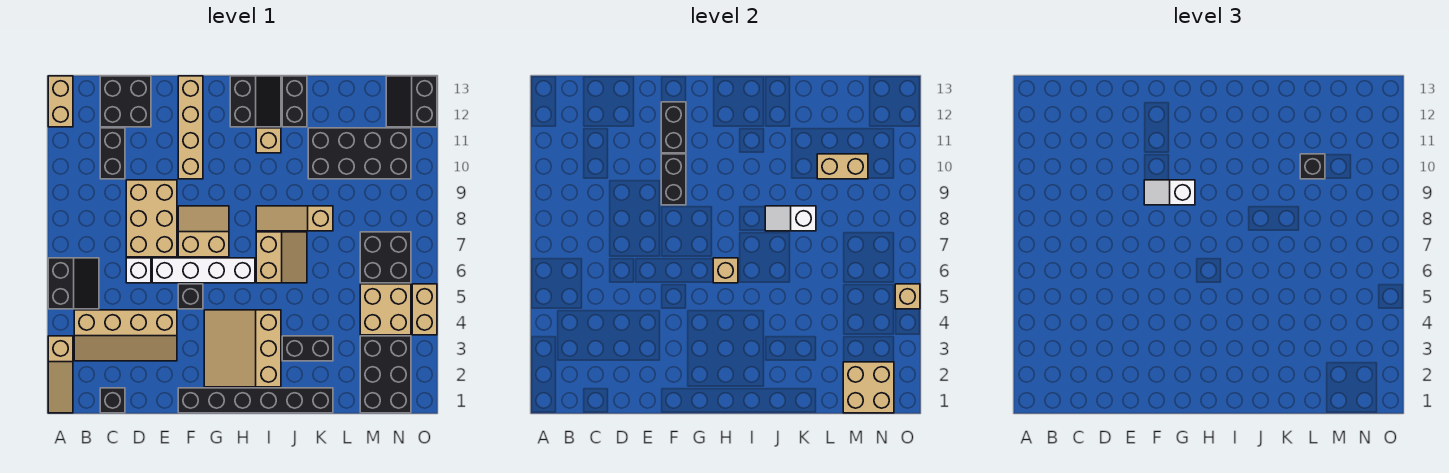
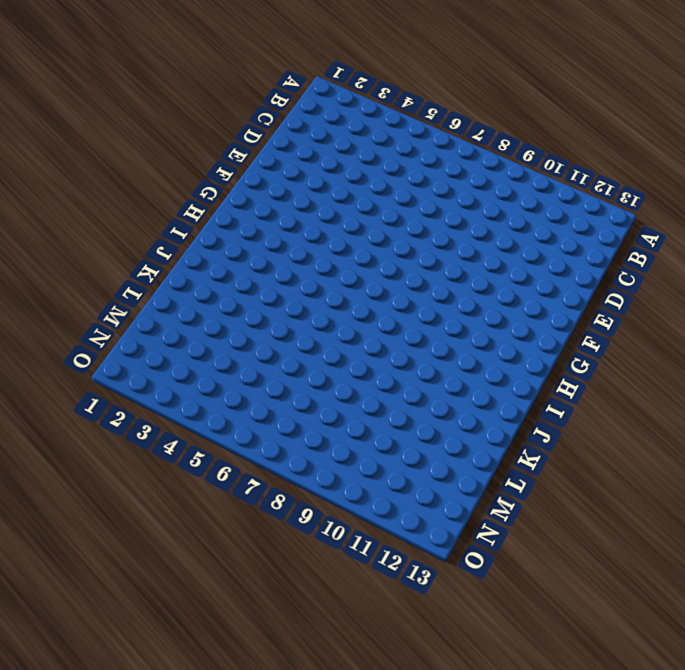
none -> tan slope A1:A3 level 1 top 3
none -> black slope A5:B6 level 1 top A
none -> tan brick A12:A13 level 1
none -> tan slope B3:E4 level 1 top 4

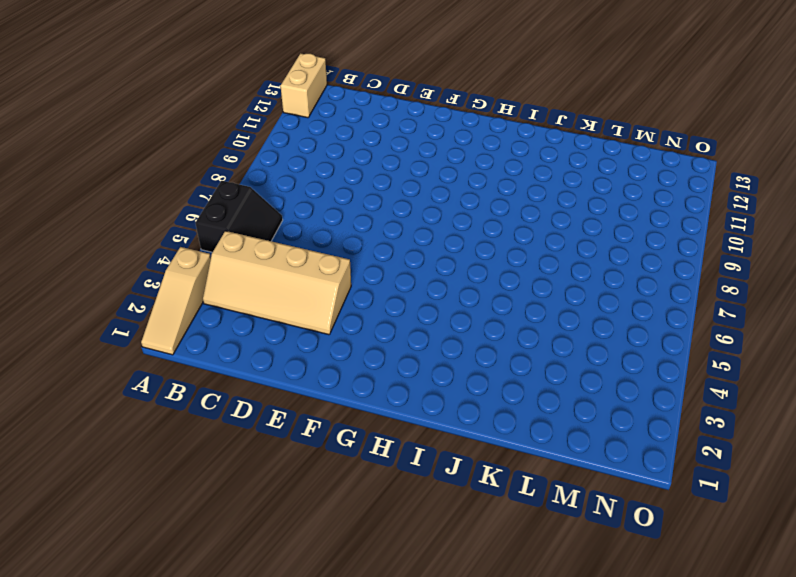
none -> black brick C1 level 1
none -> black brick C10:C11 level 1
none -> black brick C12:D13 level 1
none -> white brick D6 level 1

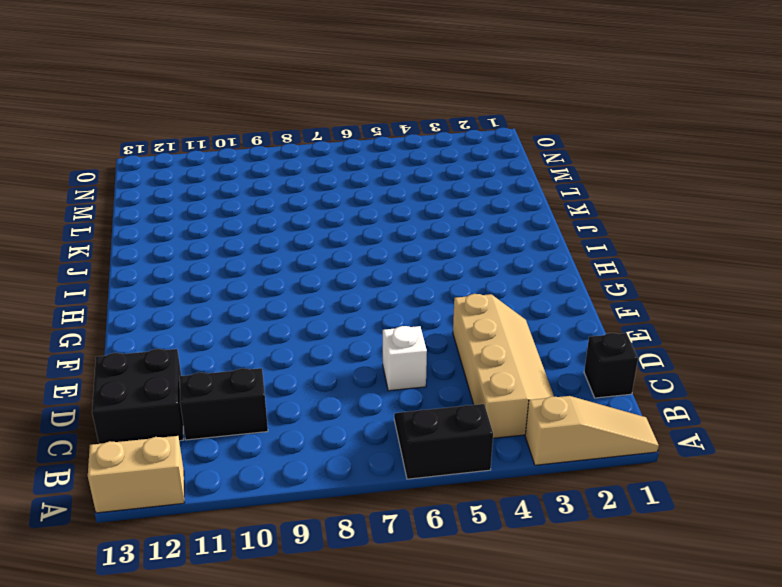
none -> tan brick D7:E9 level 1
none -> white brick E6:H6 level 1
none -> black brick F1:K1 level 1
none -> black brick F5 level 1

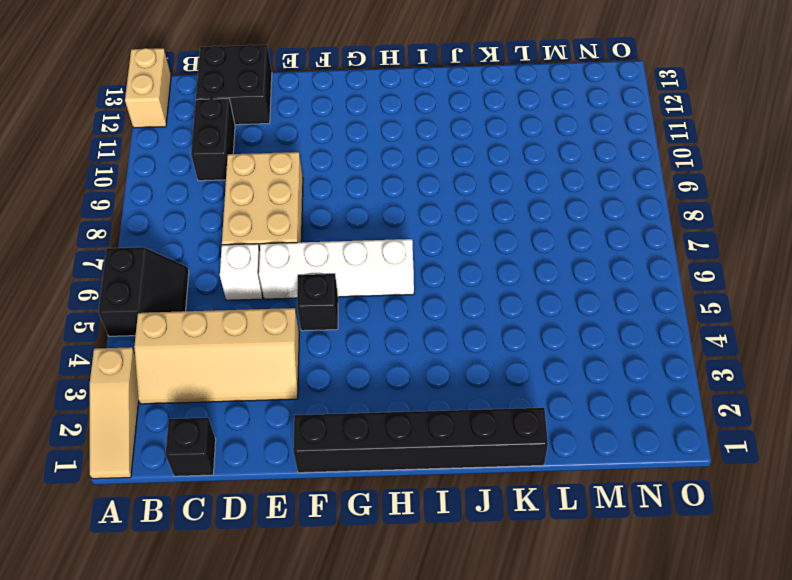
none -> tan slope F7:G8 level 1 top 7
none -> tan brick F10:F13 level 1
none -> tan slope G2:I4 level 1 top I
none -> black slope H12:I13 level 1 top H

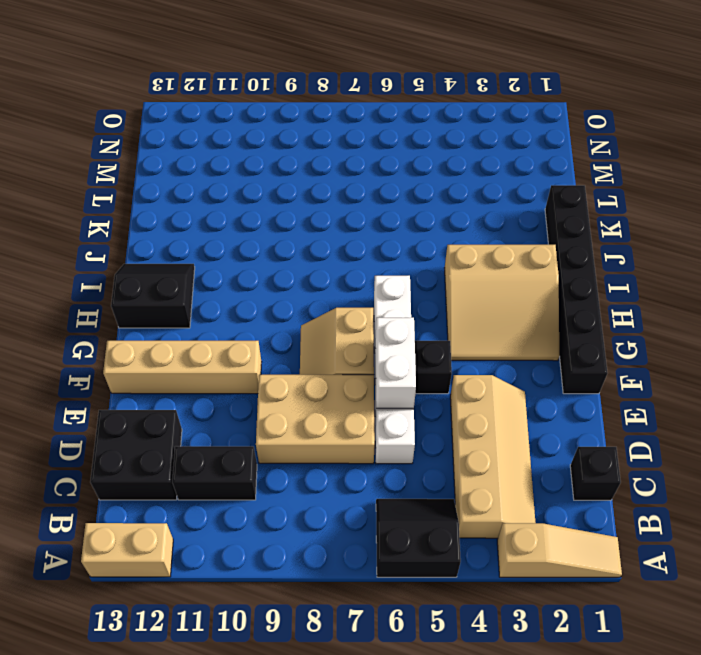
white brick E6:F6 level 2 -> none
none -> tan slope I6:J7 level 1 top I
none -> tan slope I8:K8 level 1 top K
none -> tan brick I11 level 1
none -> black brick J3:K3 level 1

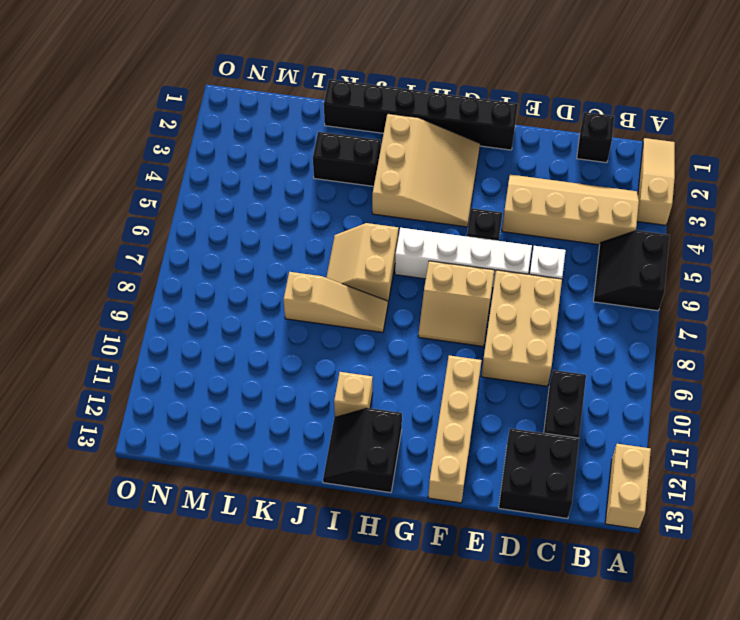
none -> black brick J12:J13 level 1
none -> black brick K10:N11 level 1
none -> black brick M1:N3 level 1
none -> tan brick M4:N5 level 1

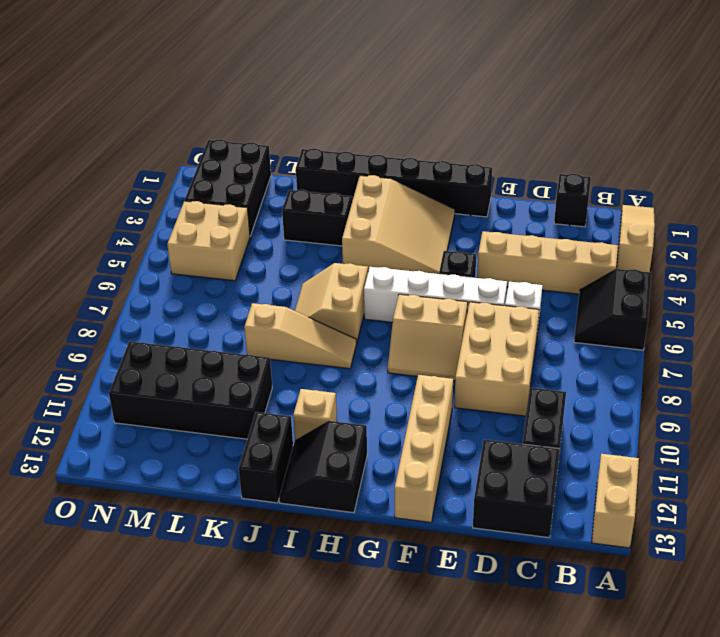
none -> black brick M6:N7 level 1
none -> black slope N12:O13 level 1 top O
none -> tan brick O4:O5 level 1
none -> black brick F9:F10 level 2

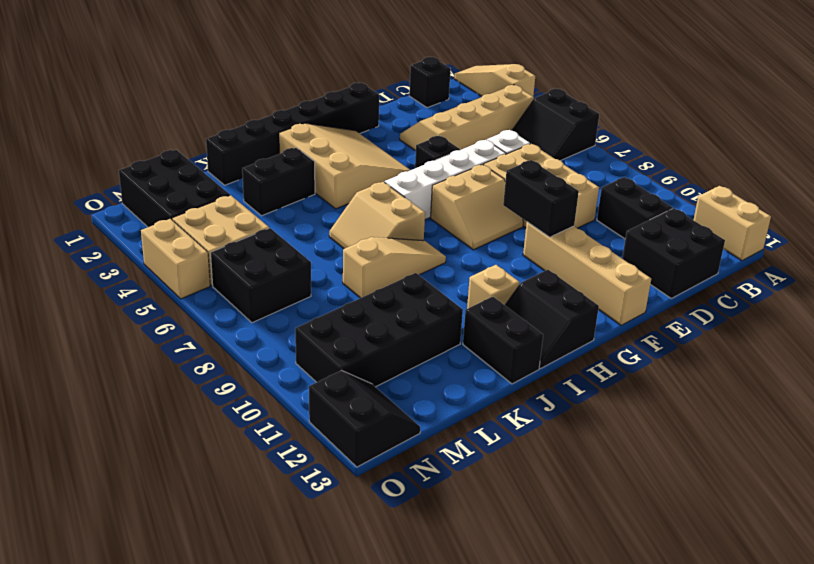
none -> black brick F11:F12 level 2
none -> tan brick H6 level 2
none -> white slope J8:K8 level 2 top K
none -> tan brick L10:M10 level 2

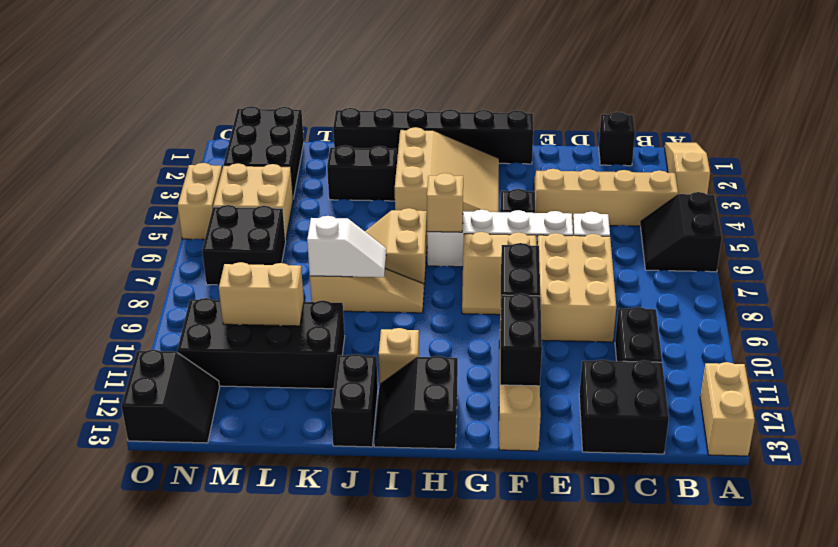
none -> tan brick M1:N2 level 2
none -> tan brick O5 level 2
none -> white slope F9:G9 level 3 top G
none -> black brick L10 level 3

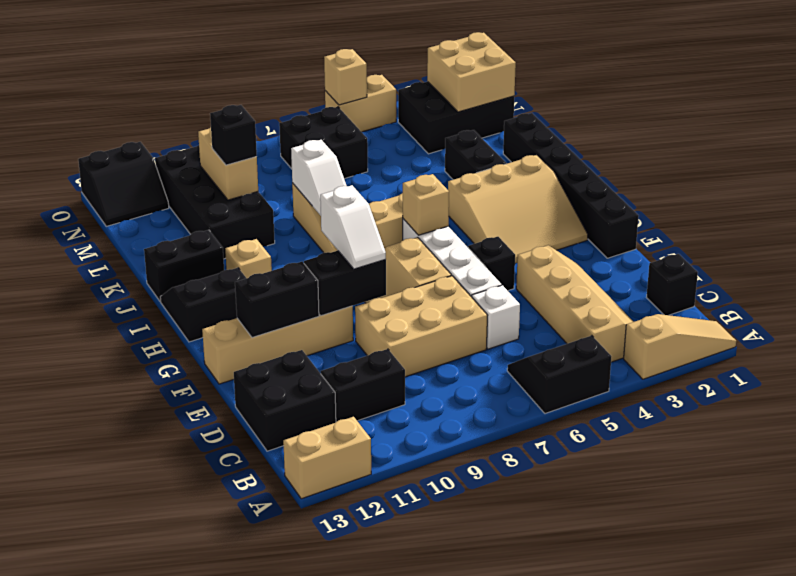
none -> tan brick M4:N5 level 1

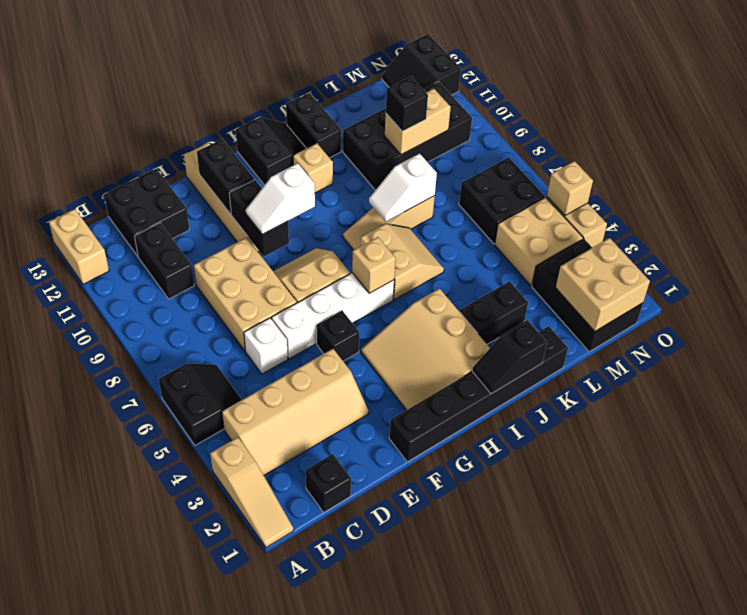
black slope I1:J1 level 2 top J -> none

